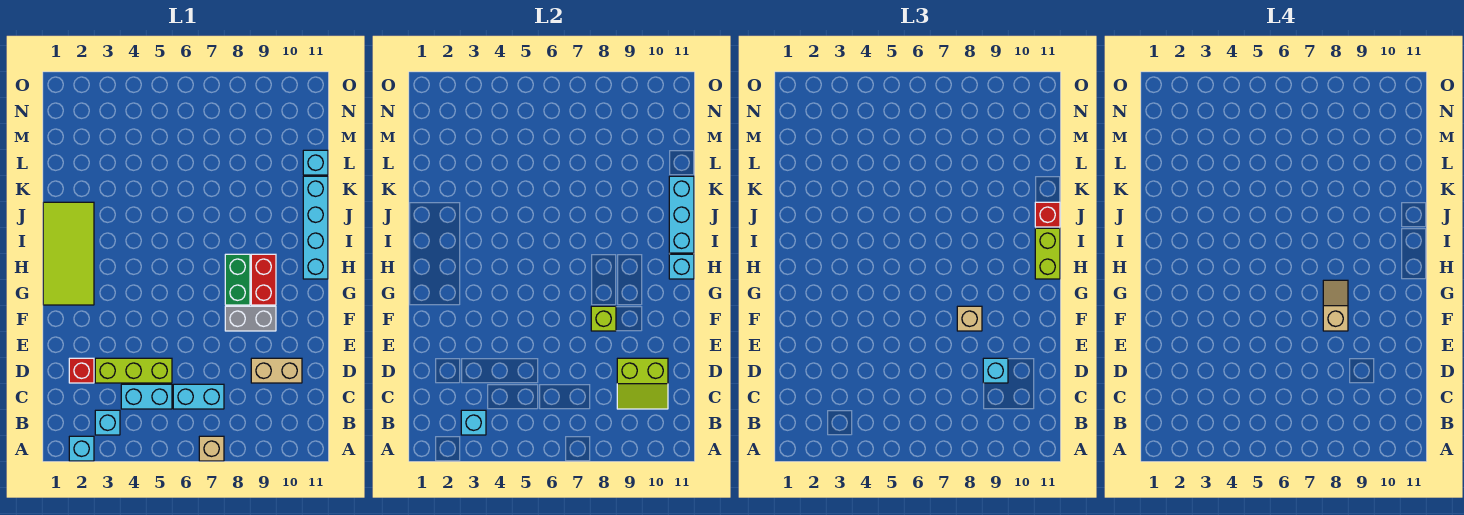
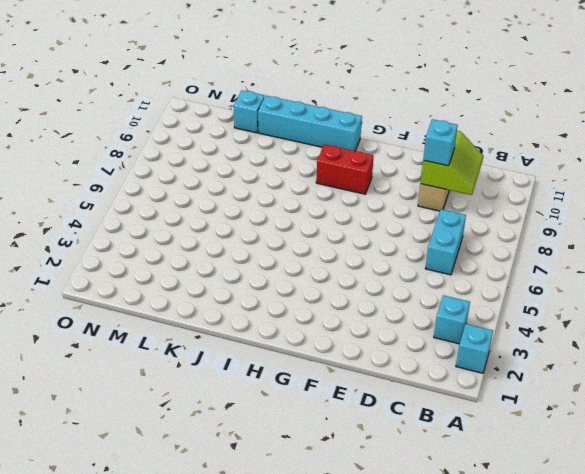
none -> tan brick A7 level 1
none -> cyan brick C4:C5 level 1
none -> red brick D2 level 1

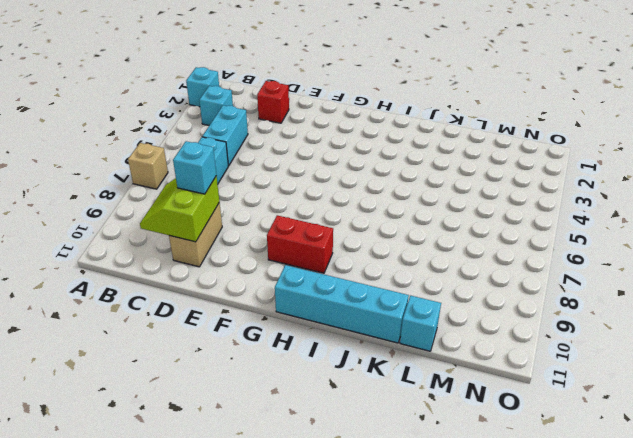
none -> lime brick D3:D5 level 1
none -> grey brick F8:F9 level 1
none -> lime tile G1:J2 level 1

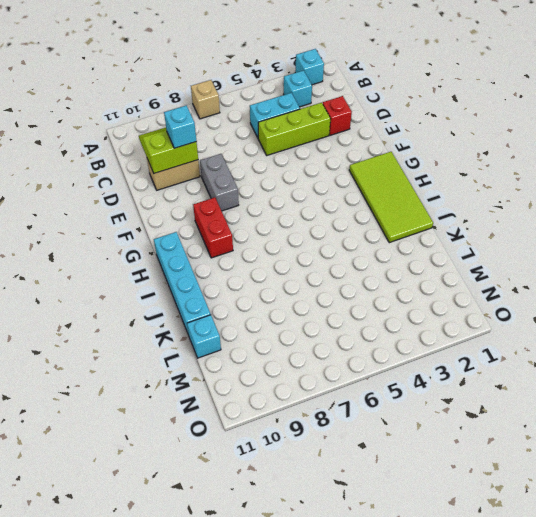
grey brick E8:F8 level 1 -> grey brick F8:F9 level 1
none -> cyan brick C6:C7 level 1
none -> green brick G8:H8 level 1
none -> cyan brick B3 level 2

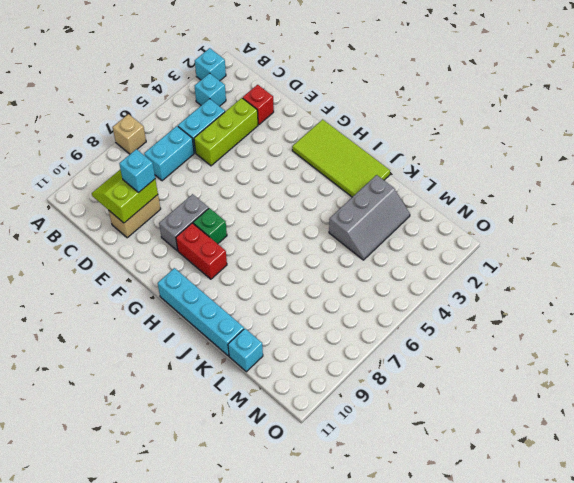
green brick G8 level 1 -> green brick G8:H8 level 1
grey slope K2:L4 level 1 top K -> none
none -> cyan brick B3 level 2
none -> lime brick F8 level 2
none -> cyan brick H11 level 2

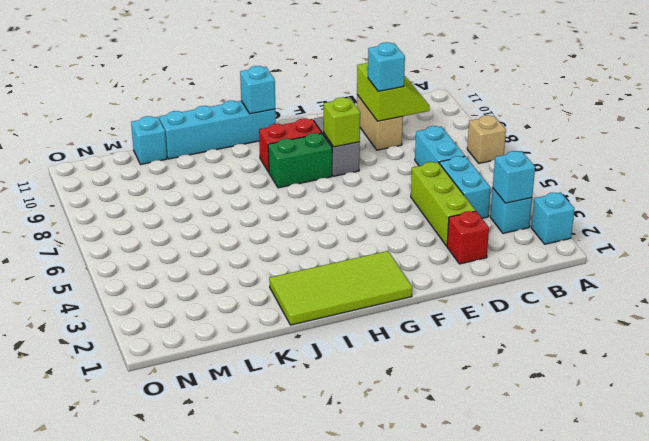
none -> cyan brick I11:K11 level 2
none -> tan brick F8 level 3
none -> lime brick H11:I11 level 3

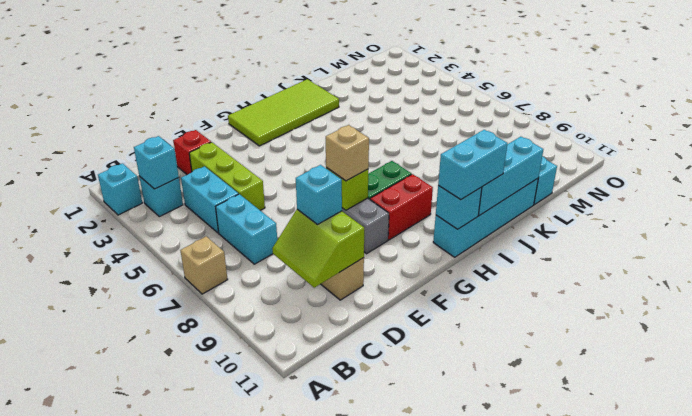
cyan brick H11:I11 level 3 -> lime brick H11:I11 level 3
none -> red brick J11 level 3
none -> tan slope F8:G8 level 4 top F

